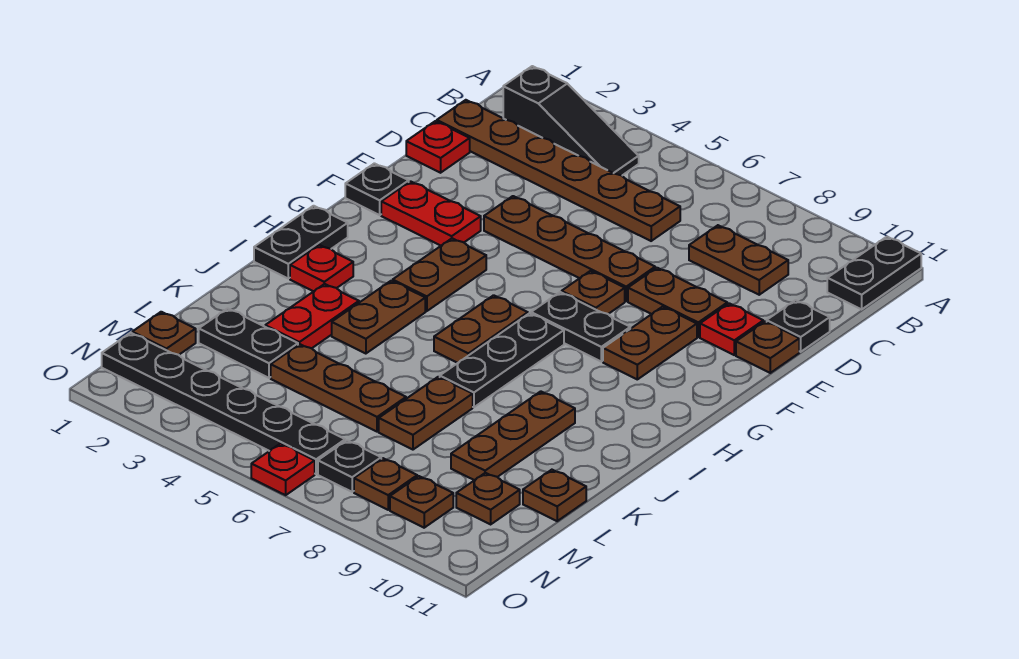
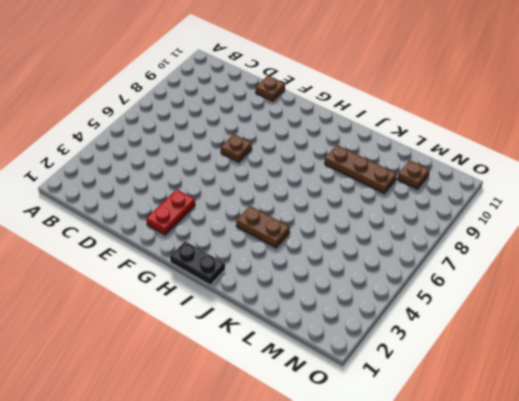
none -> black plate A11:B11 level 1
none -> black slope B2:B4 level 1 top 2
none -> brown plate C1:C6 level 1
none -> brown plate C8:C9 level 1

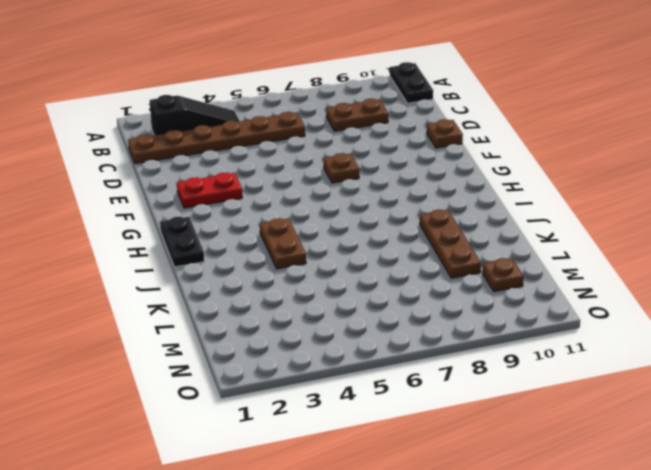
none -> red plate D1 level 1
none -> black plate D11 level 1
none -> brown plate E4:E7 level 1
none -> brown plate E8:E9 level 1

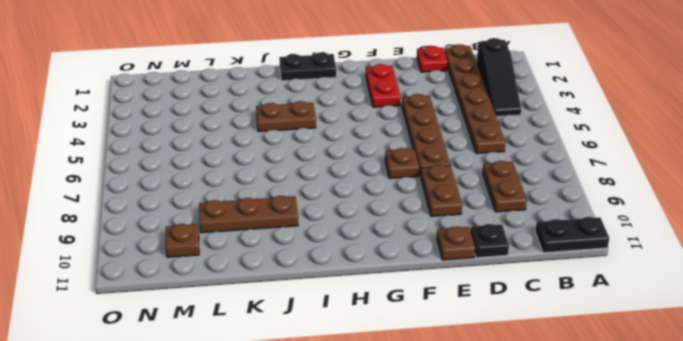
none -> red plate E10 level 1
none -> black plate F1 level 1
none -> brown plate F9:G9 level 1
none -> brown plate G4:H4 level 1

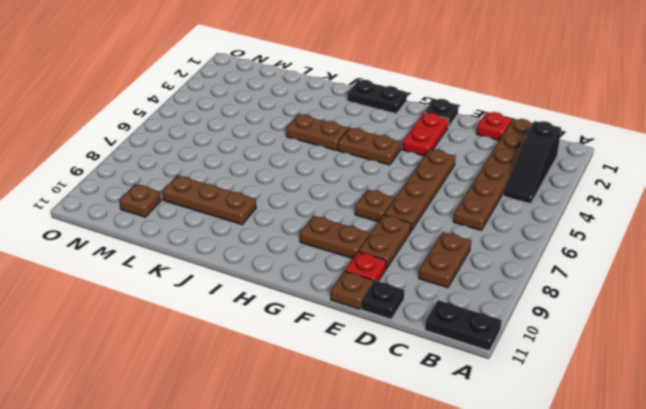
none -> black plate G7:G8 level 1
none -> brown plate H6:I6 level 1
none -> black plate H7:J7 level 1
none -> red plate I2 level 1

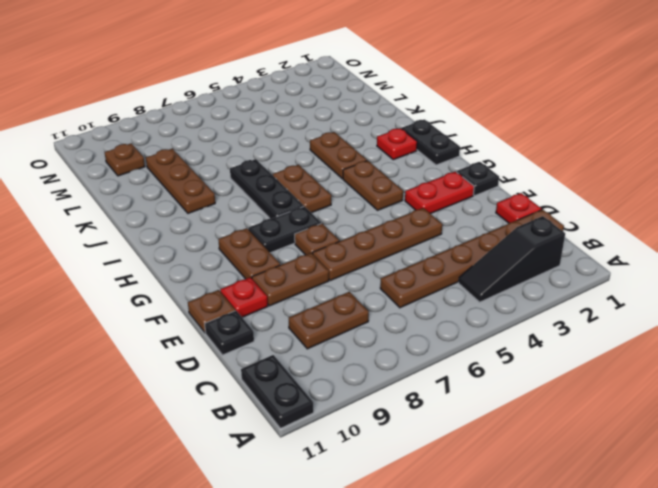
none -> red plate J3:K3 level 1
none -> brown plate K7:L7 level 1
none -> black plate L2:L3 level 1
none -> brown plate L4:L6 level 1

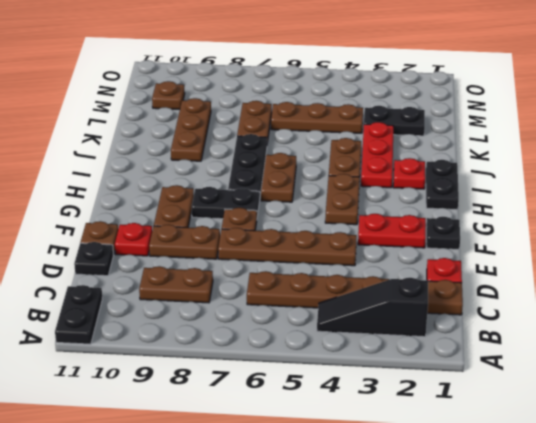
red plate I3:K3 level 1 -> red plate J3:K3 level 1
none -> brown plate L11 level 1
none -> brown plate M1 level 1
none -> black plate N1:N6 level 1
none -> black plate N7 level 1

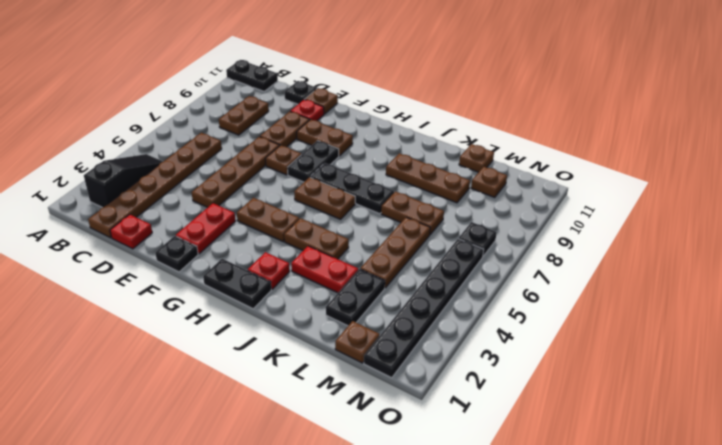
none -> brown plate N8 level 1
none -> brown plate N9 level 1
none -> red plate O6 level 1

